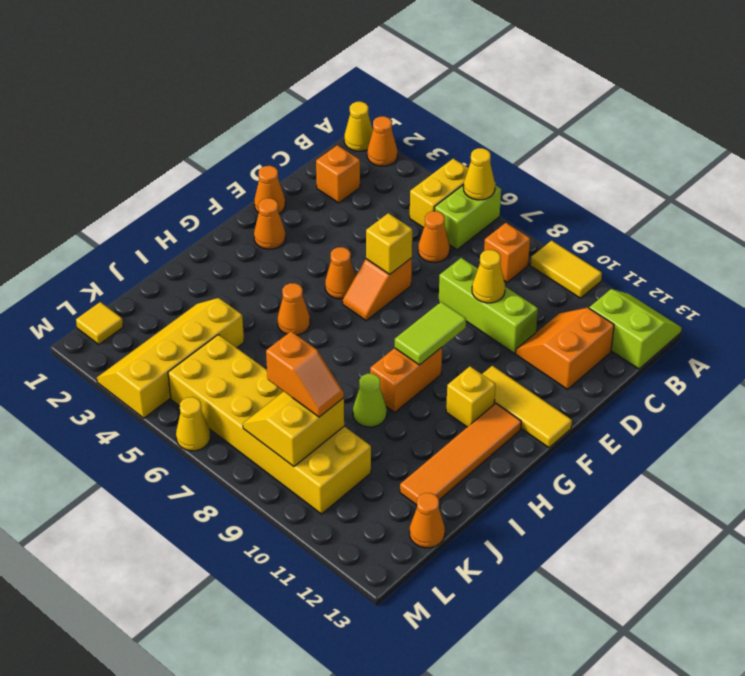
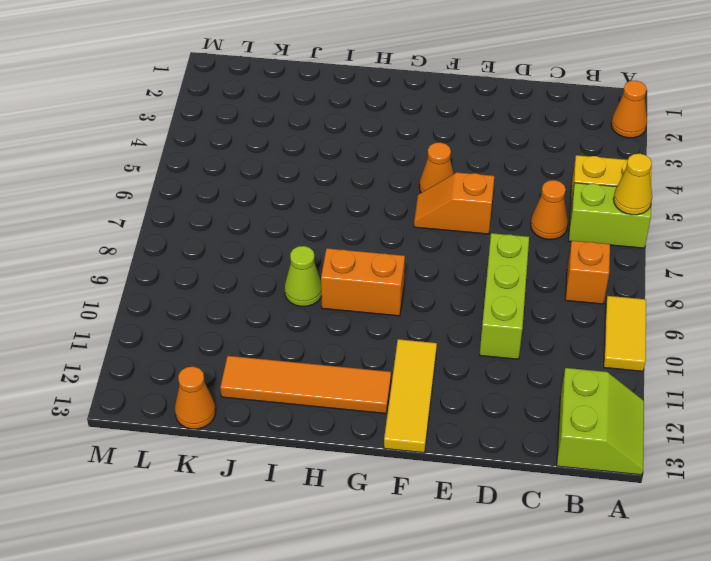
none -> yellow cone A1 level 1
none -> orange brick C2 level 1
none -> orange slope C11:D12 level 1 top 12
none -> orange cone E1 level 1

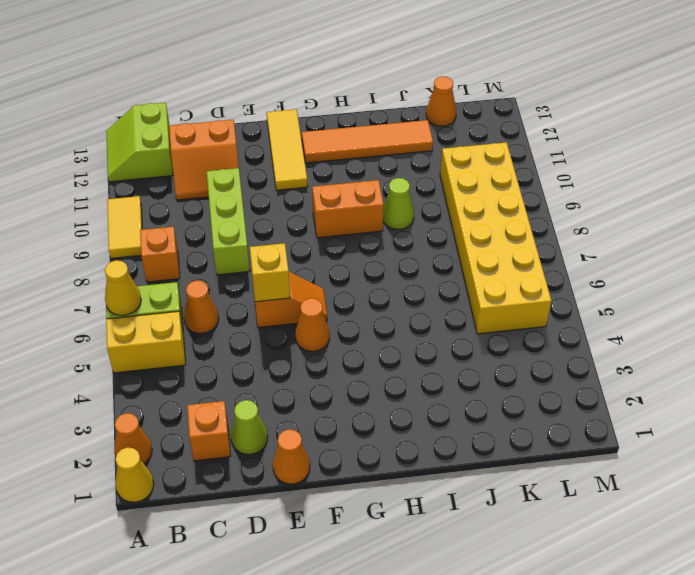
lime cone D2 level 1 -> none
none -> orange cone F2 level 1
none -> yellow brick G11 level 1
none -> orange cone H5 level 1
none -> yellow slope J3:M4 level 1 top 4

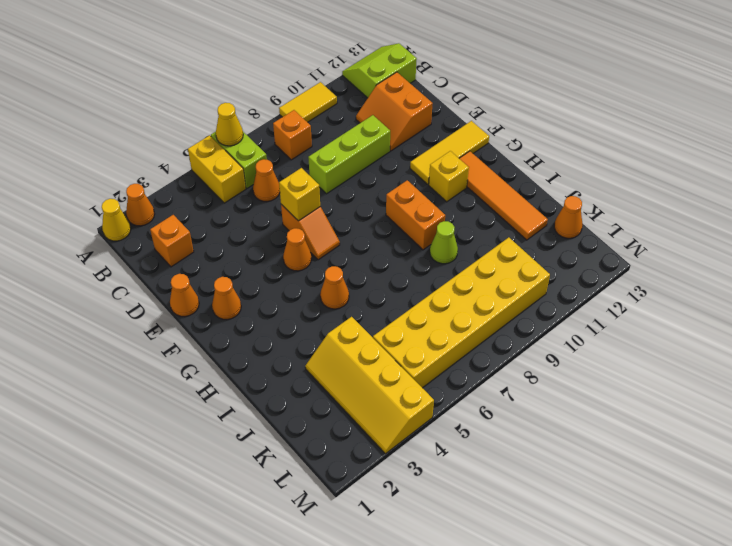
none -> yellow tile L1 level 1
none -> yellow cone M6 level 1
none -> yellow cone D9 level 2
none -> lime tile F9:G9 level 2

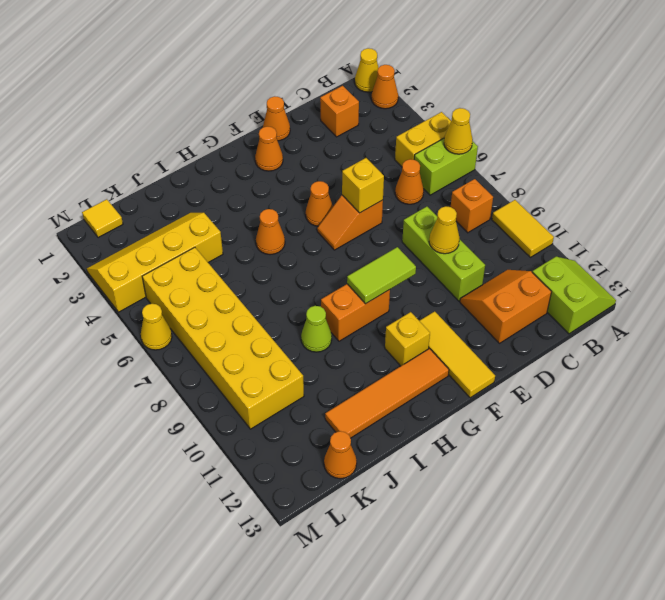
none -> yellow slope K8:L9 level 2 top 9
none -> orange slope K8:K9 level 3 top 8

